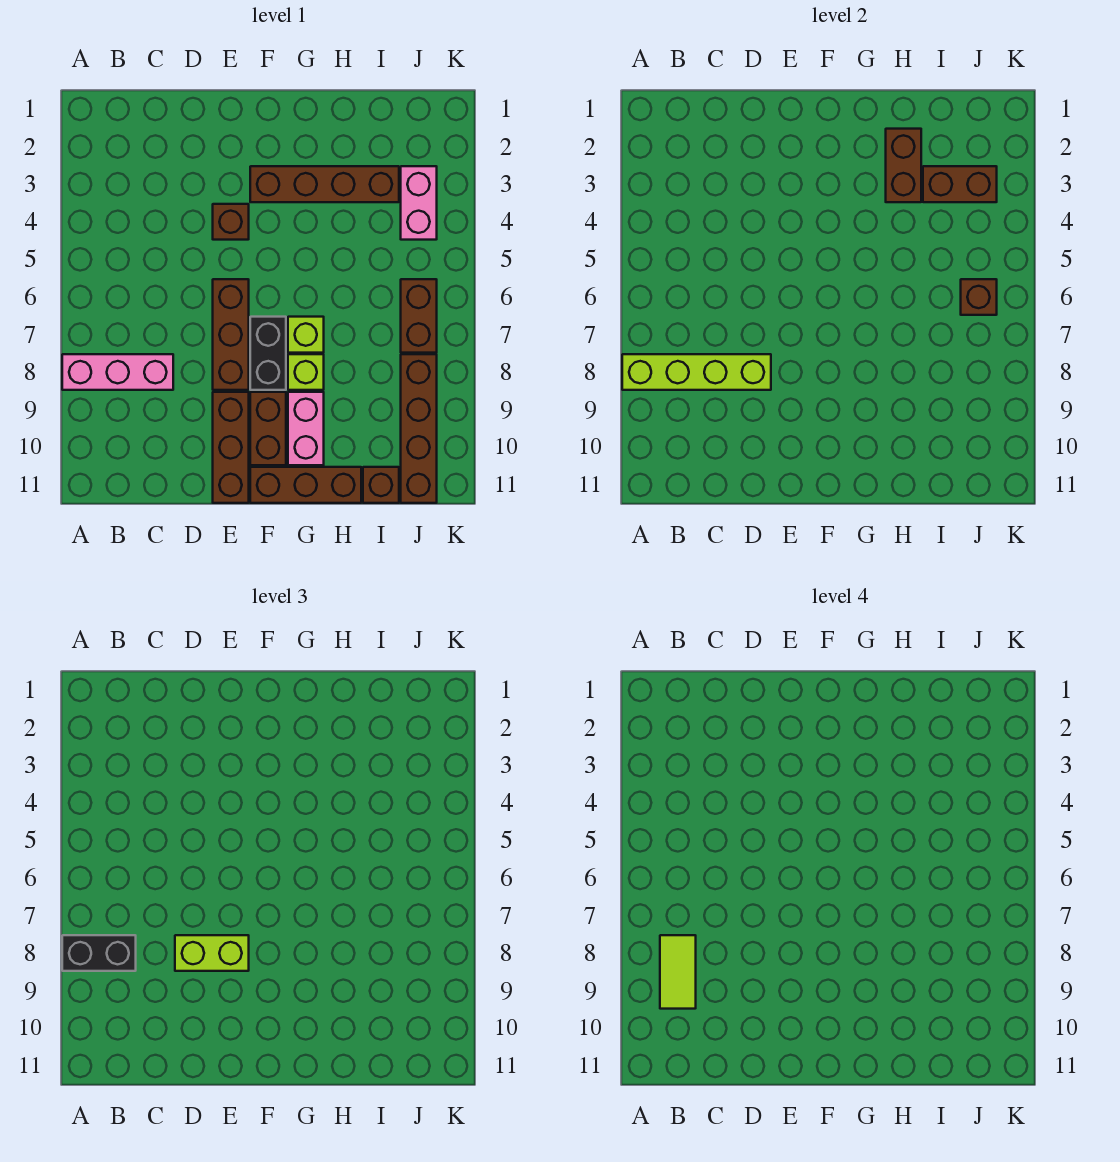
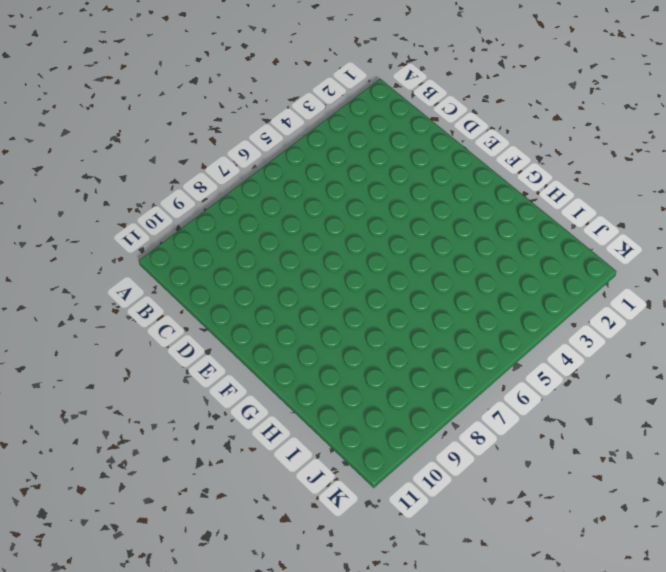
none -> pink brick A8:C8 level 1
none -> brown brick E4 level 1
none -> brown brick E6:E8 level 1

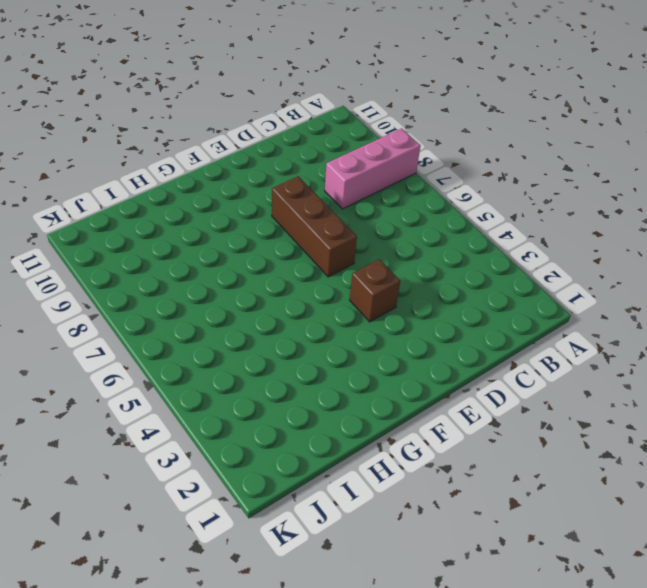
none -> brown brick E9:E11 level 1
none -> brown brick F3:I3 level 1
none -> black brick F7:F8 level 1

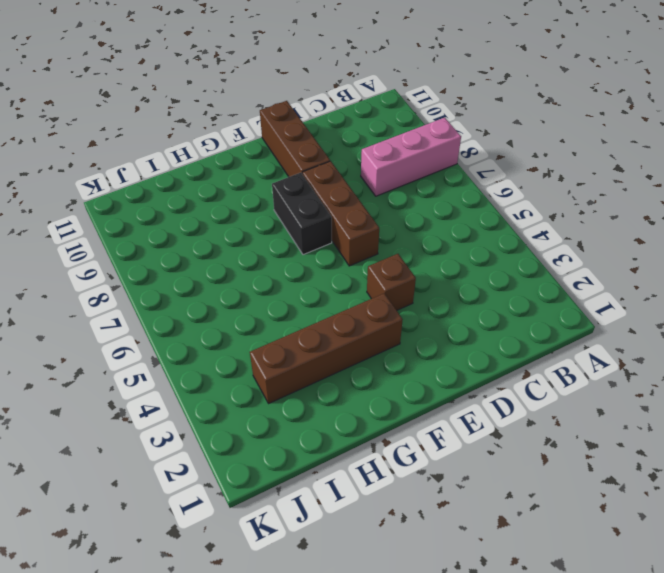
none -> brown brick F9:F10 level 1
none -> brown brick F11:H11 level 1
none -> lime brick G7 level 1

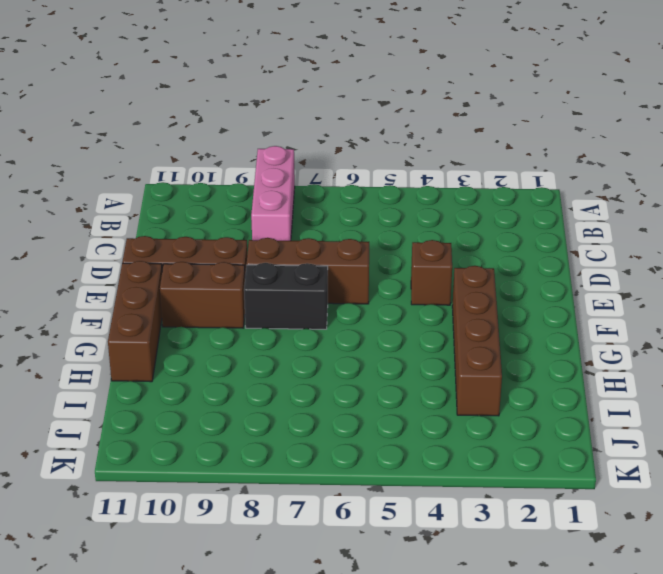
none -> lime brick G7 level 1
none -> lime brick G8 level 1
none -> pink brick G9:G10 level 1

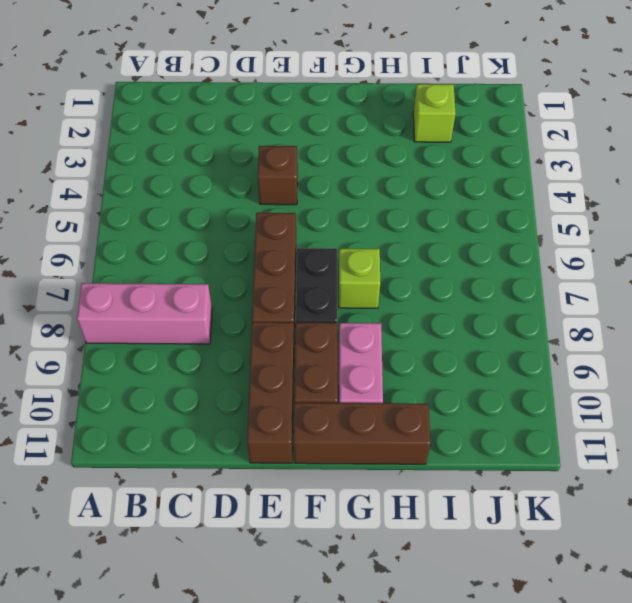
lime brick I2 level 1 -> lime brick G8 level 1
none -> brown brick F3:I3 level 1
none -> brown brick I11 level 1
none -> pink brick J3:J4 level 1

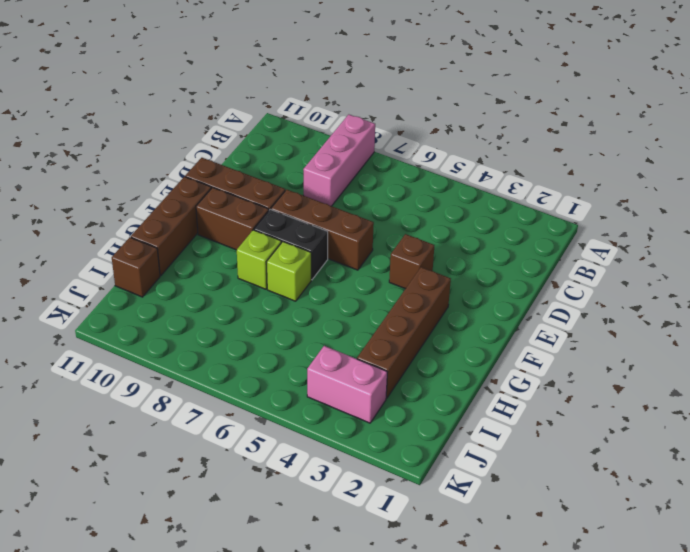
none -> pink brick G9:G10 level 1
none -> brown brick J6:J7 level 1
none -> brown brick J8:J11 level 1

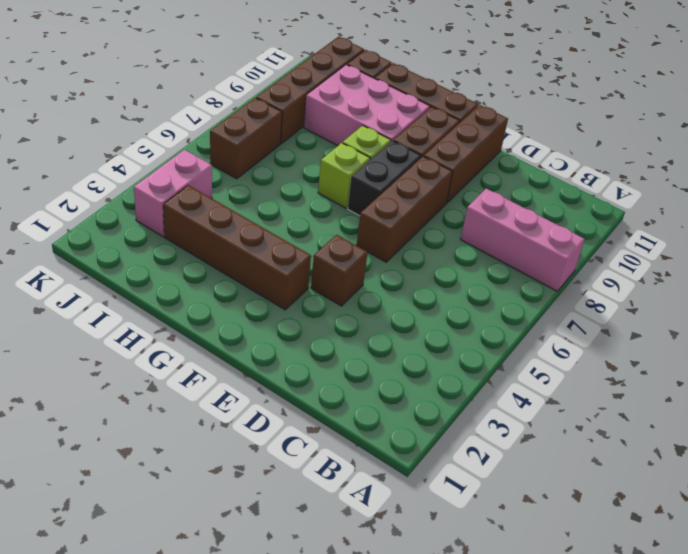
pink brick G9:I10 level 1 -> pink brick G9:G10 level 1
none -> lime brick A8:D8 level 2
none -> brown brick H2:H3 level 2
none -> brown brick I3:J3 level 2

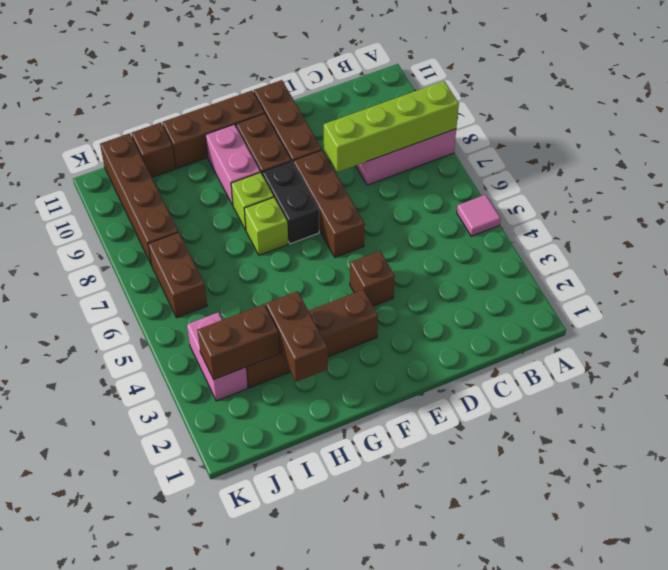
pink tile A5 level 1 -> none
none -> brown brick J6 level 2
none -> black brick A8:B8 level 3
none -> lime brick D8:E8 level 3

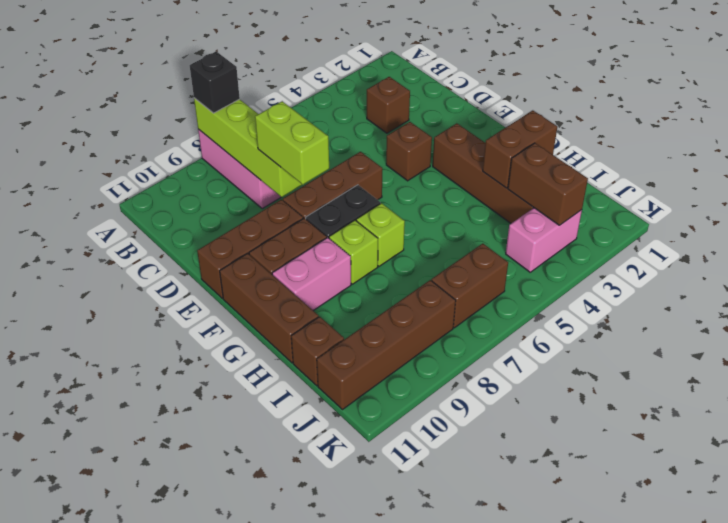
black brick A8 level 3 -> black brick A8:B8 level 3
brown brick C3 level 1 -> brown brick J6 level 2
none -> lime tile B8:B9 level 4

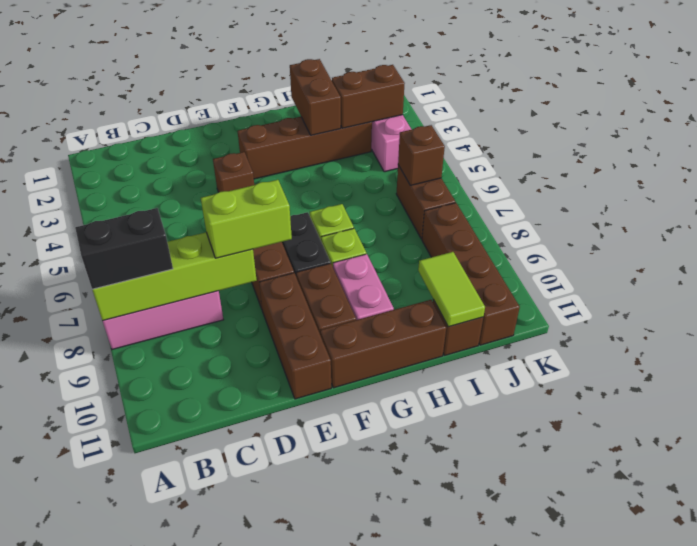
lime tile I10:I11 level 2 -> lime tile B8:B9 level 4

